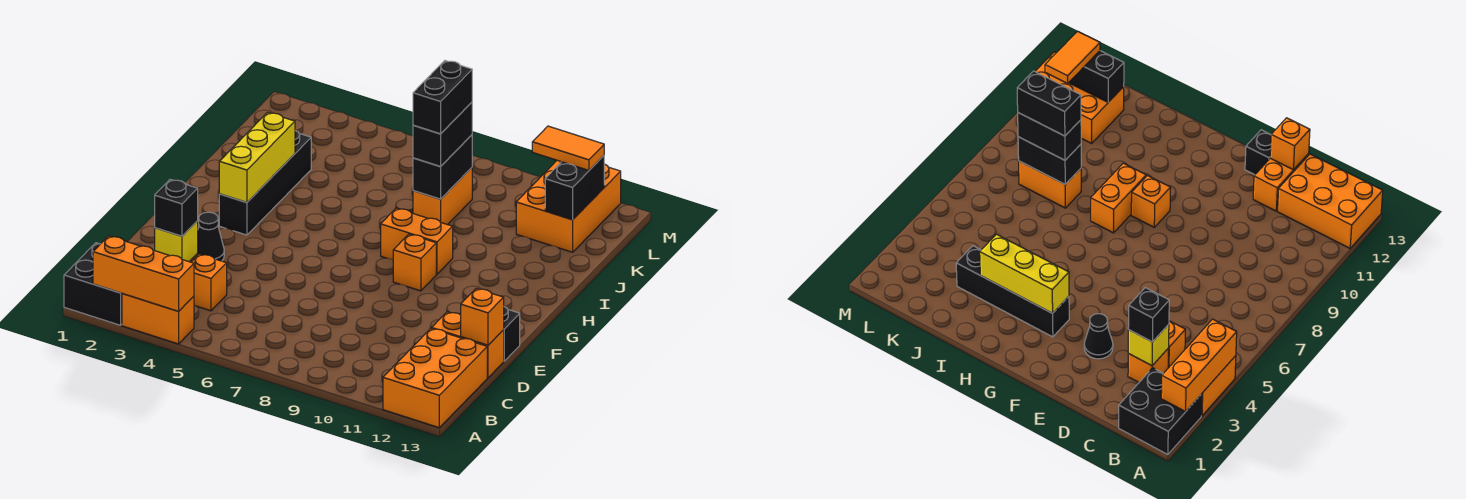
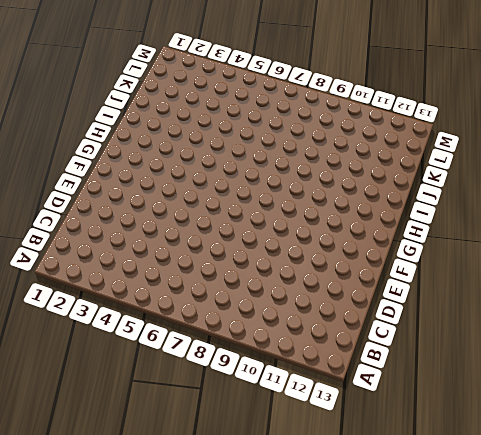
none -> black brick A1:B2 level 1
none -> orange brick A3:A4 level 1
none -> orange brick A12:C13 level 1

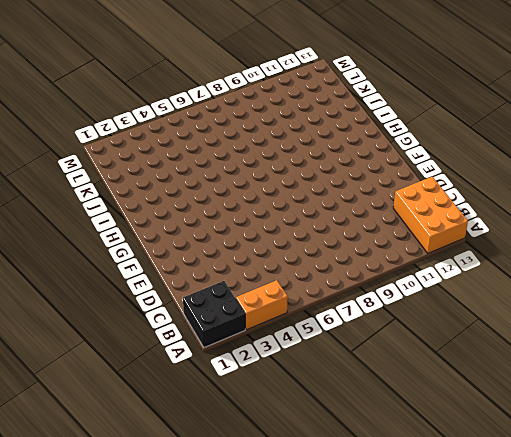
none -> orange brick C3 level 1
none -> orange brick C4 level 1
none -> orange brick D12:D13 level 1

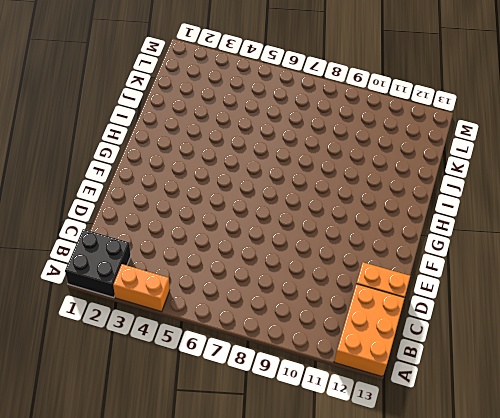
none -> orange brick C3 level 1
none -> orange brick C4 level 1
none -> black cone E3 level 1

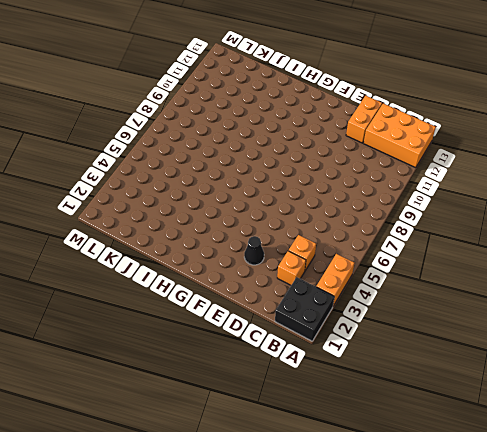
none -> black brick E13 level 1
none -> black brick G3:J3 level 1
none -> orange brick G9 level 1

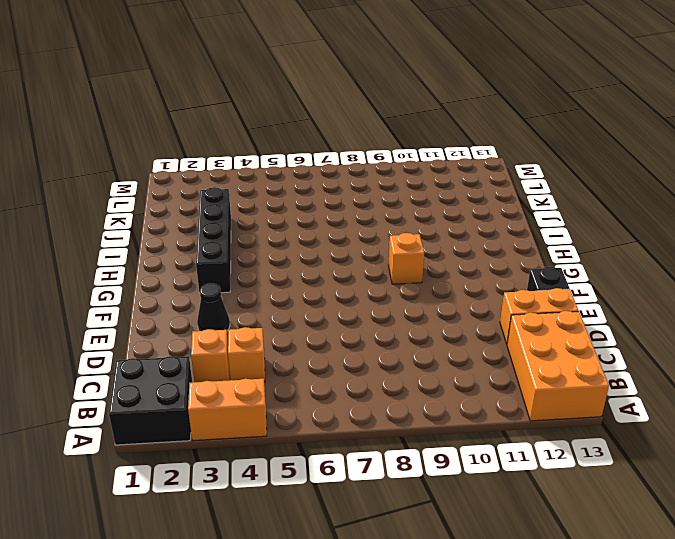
none -> orange brick H8:H9 level 1
none -> orange brick J8:K8 level 1
none -> orange brick K11:M12 level 1

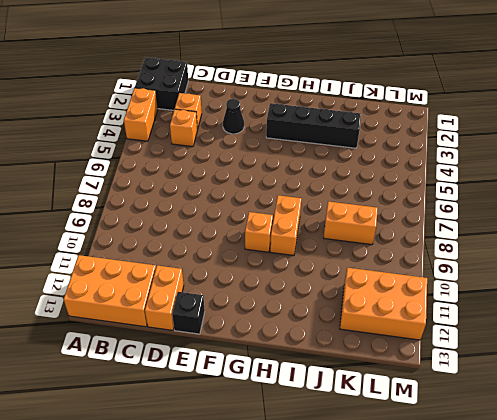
none -> orange brick A2:A4 level 2
none -> yellow brick C3 level 2
none -> orange brick D13 level 2

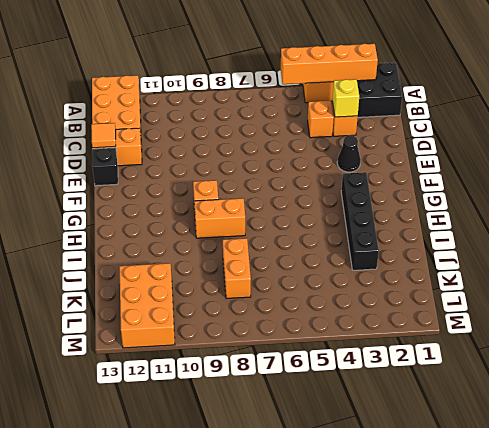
orange brick A2:A5 level 2 -> orange brick A2:A4 level 2
orange tile D13 level 2 -> orange brick D13 level 2
none -> yellow brick G3:I3 level 2
none -> black brick J8:K8 level 2
none -> black brick K12:L12 level 2

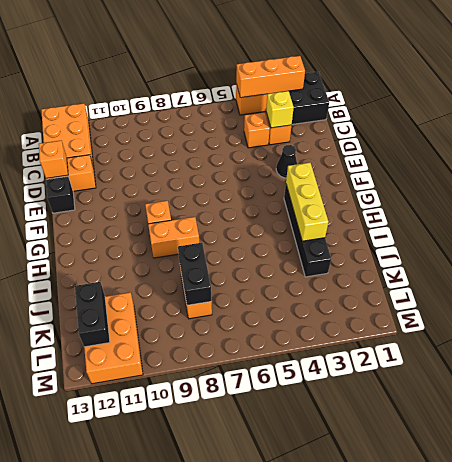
none -> black brick C3 level 3
none -> black brick J8:K8 level 3
none -> orange tile L11:L12 level 3

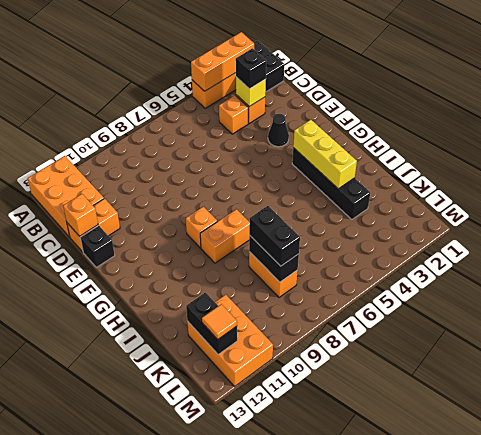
orange tile L12 level 3 -> orange tile L11:L12 level 3
none -> black brick J8:K8 level 4

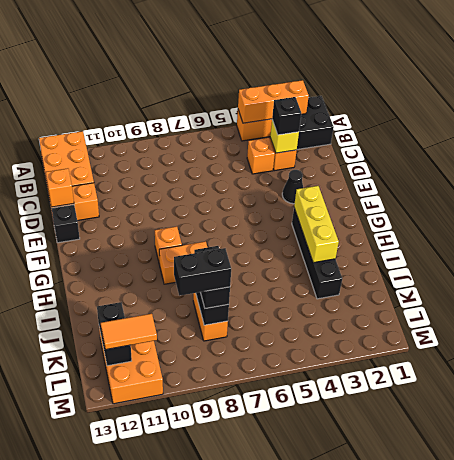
black brick K8:K9 level 4 -> black brick J8:K8 level 4

